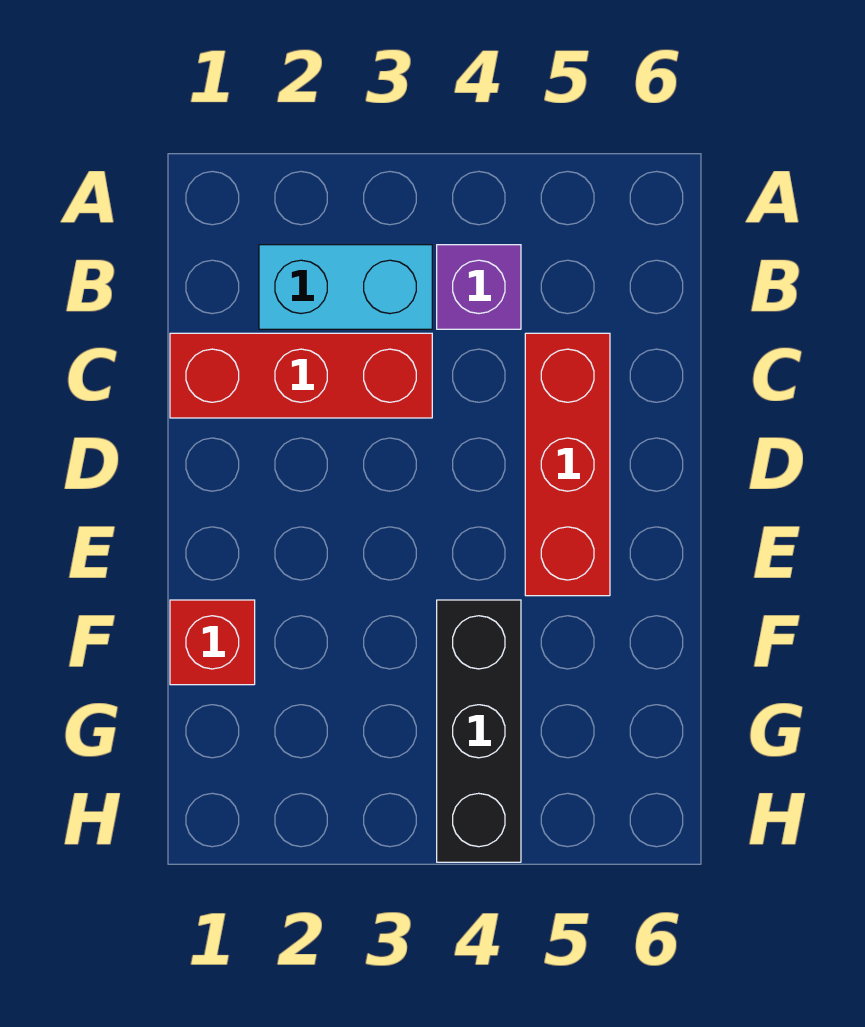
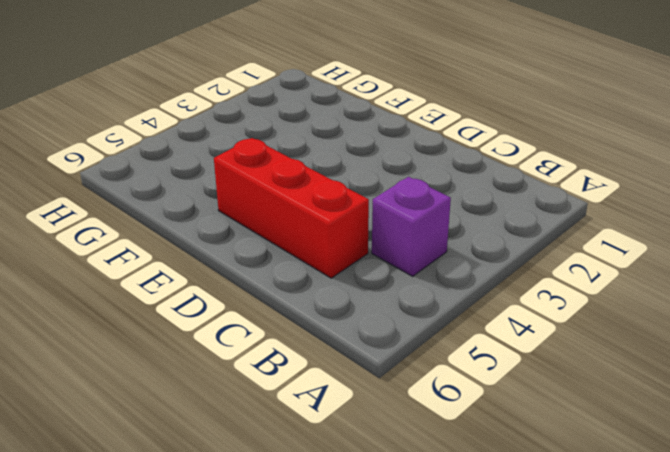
none -> cyan brick B2:B3 level 1
none -> red brick C1:C3 level 1

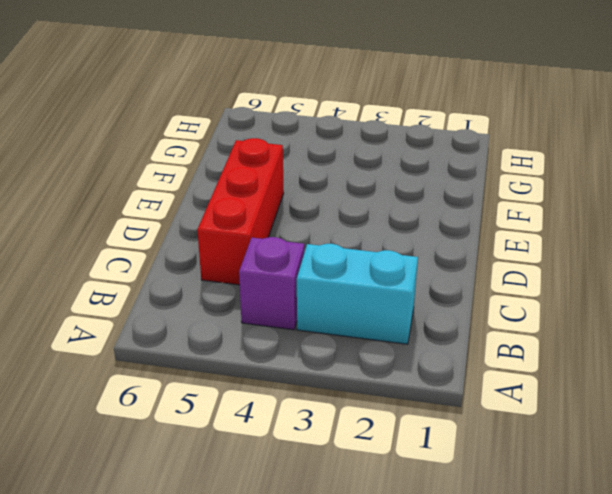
none -> red brick C1:C3 level 1
none -> red brick F1 level 1

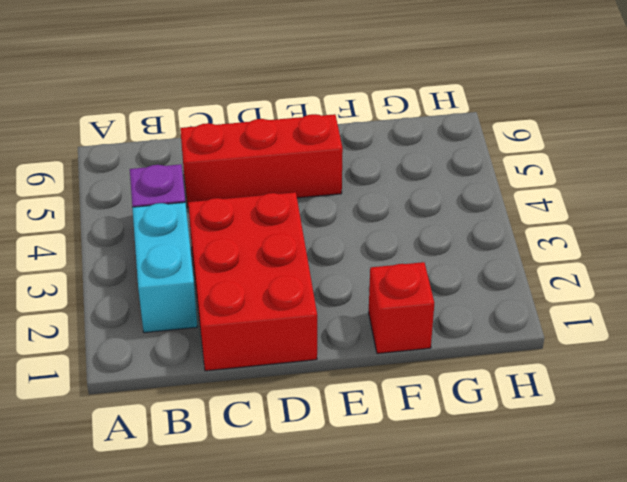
red brick C1:D3 level 1 -> red brick C1:C3 level 1
none -> black brick F4:H4 level 1

